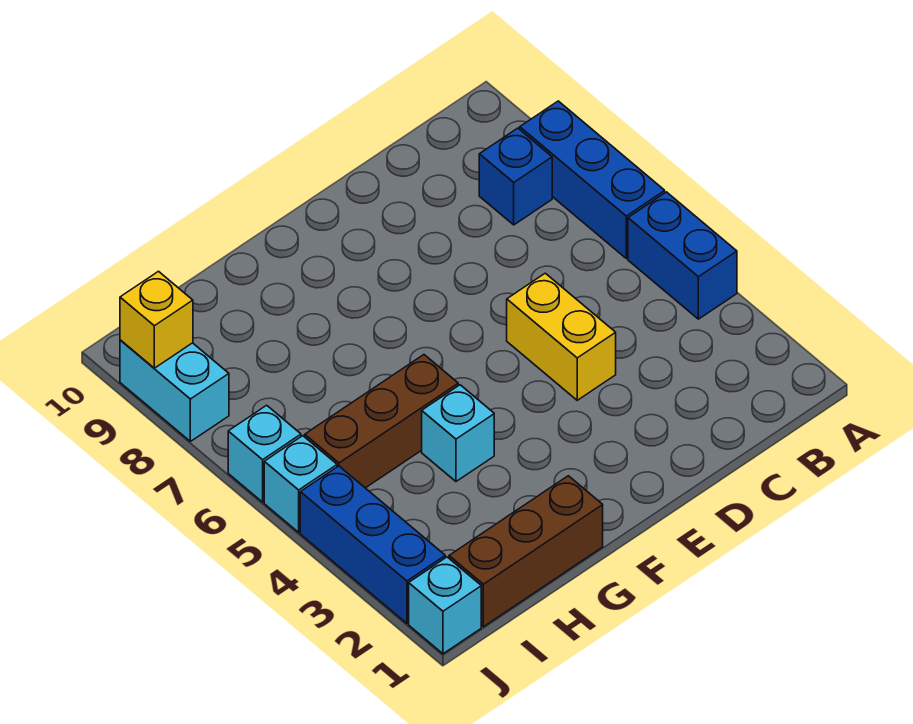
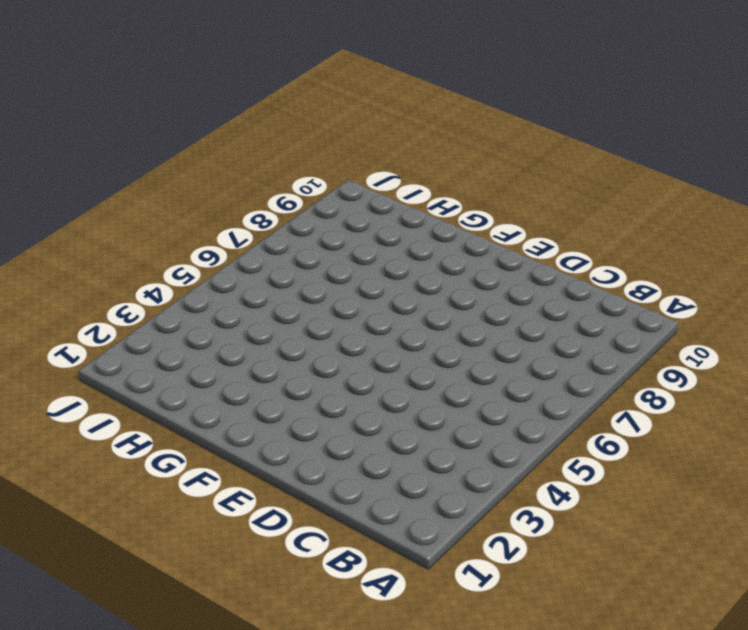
none -> blue brick A4:A5 level 1
none -> blue brick A6:A8 level 1
none -> blue brick B8 level 1

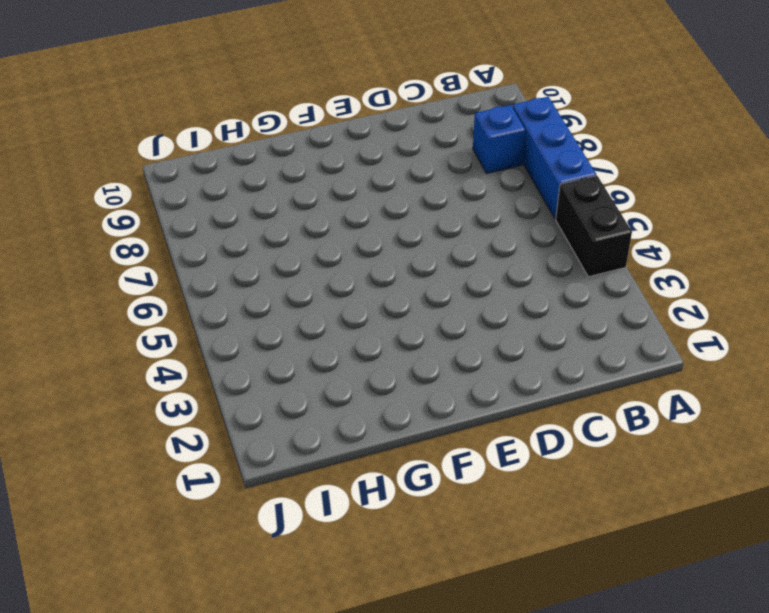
black brick A4:A5 level 1 -> blue brick A4:A5 level 1
none -> yellow brick D4:D5 level 1
none -> brown brick G1:I1 level 1
none -> cyan brick G4 level 1

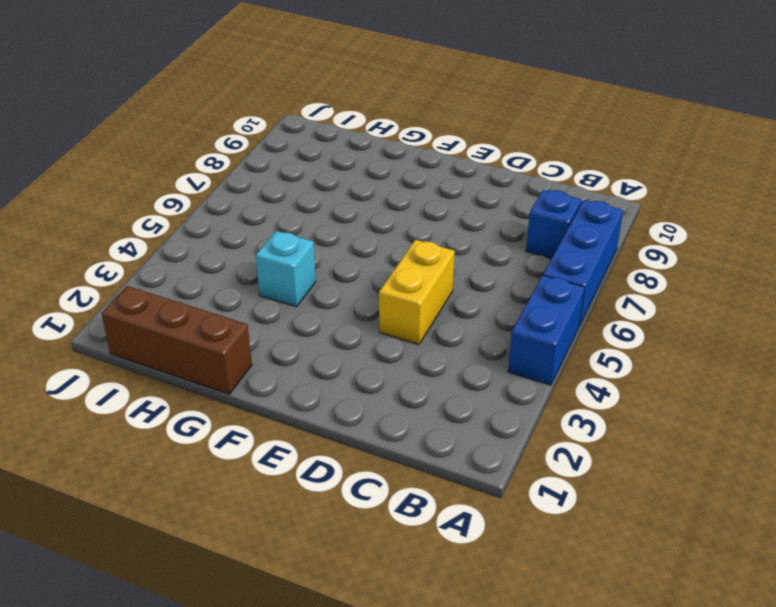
none -> brown brick G5:I5 level 1
none -> cyan brick J1 level 1
none -> blue brick J2:J4 level 1

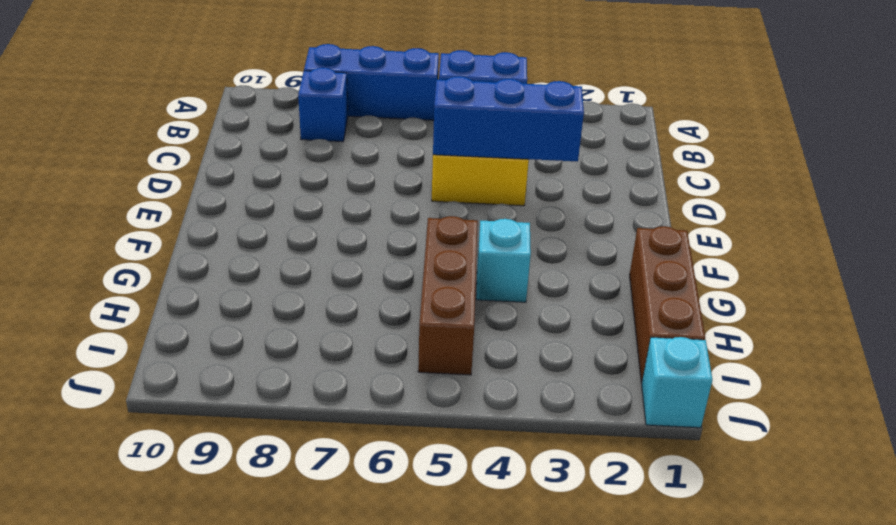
blue brick D3:D5 level 2 -> blue brick J2:J4 level 1
none -> cyan brick J5 level 1
none -> cyan brick J6 level 1
none -> cyan brick J8:J9 level 1

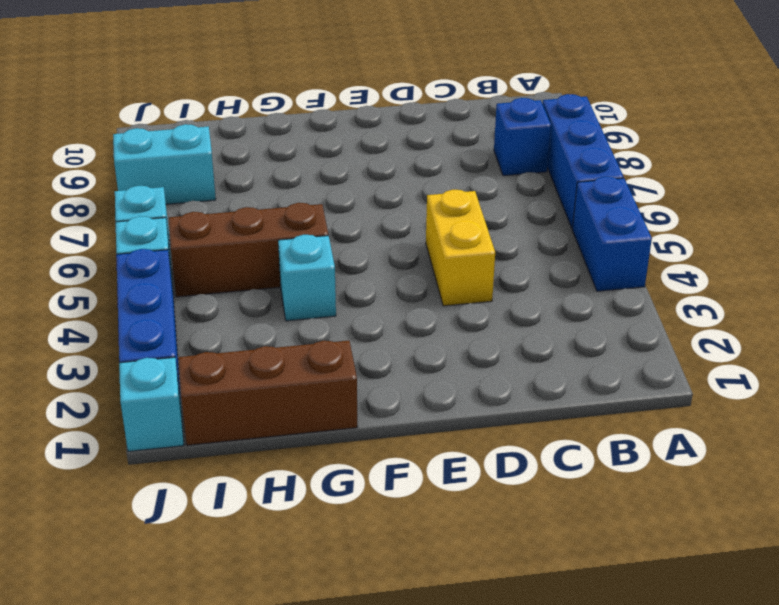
cyan brick I8:J8 level 1 -> cyan brick J8:J9 level 1
none -> yellow brick J9 level 2

